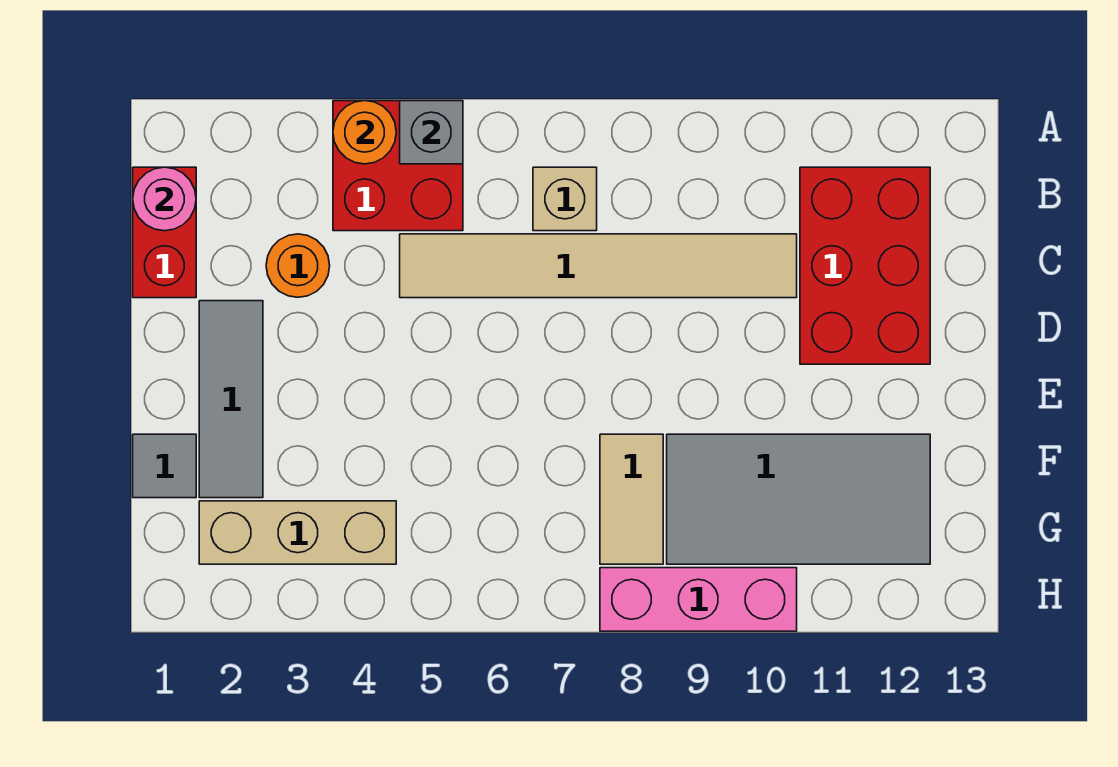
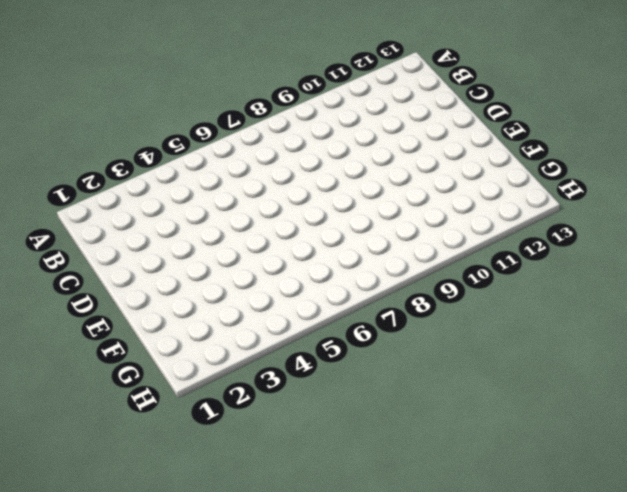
none -> red brick A4:B5 level 1
none -> red brick B1:C1 level 1
none -> tan brick B7 level 1

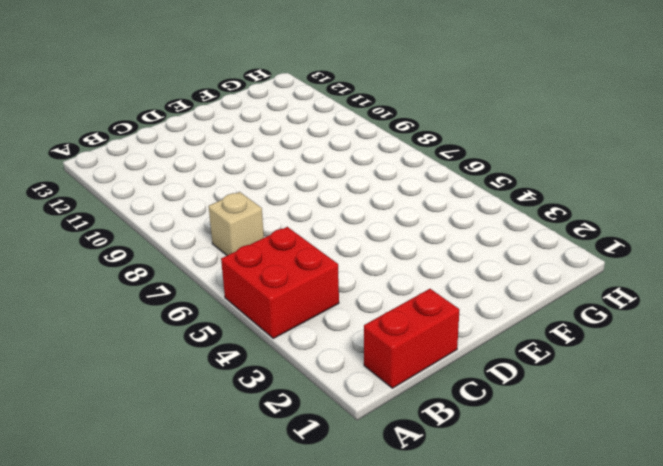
none -> red brick B11:D12 level 1
none -> orange round brick C3 level 1
none -> tan tile C5:C10 level 1

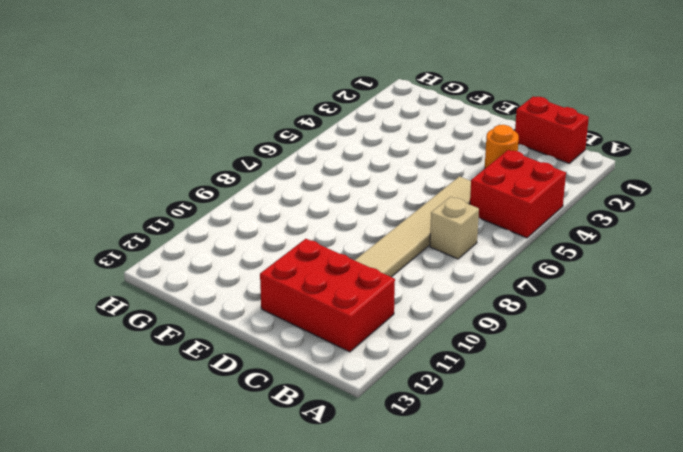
none -> grey tile D2:F2 level 1
none -> grey tile F1 level 1
none -> tan tile F8:G8 level 1

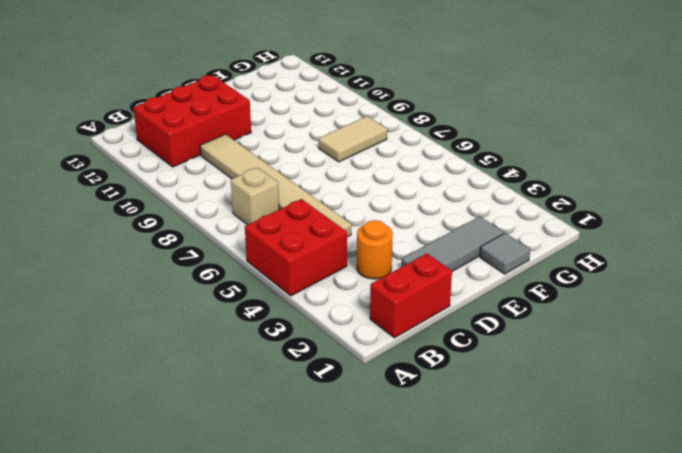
none -> grey tile F9:G12 level 1
none -> tan brick G2:G4 level 1
none -> pink brick H8:H10 level 1

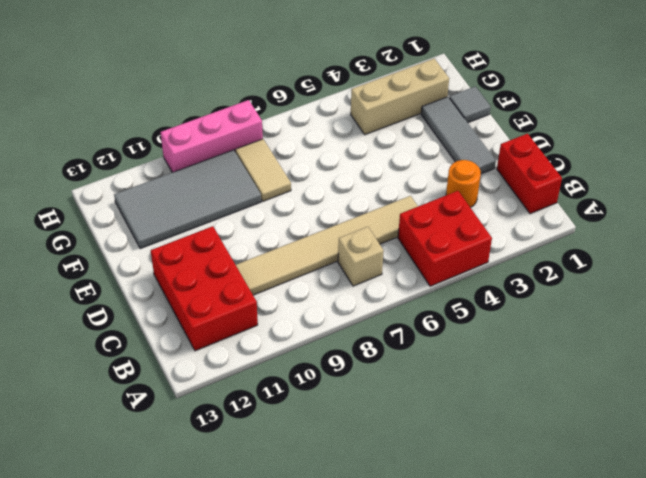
none -> orange round brick A4 level 2
none -> grey brick A5 level 2
none -> pink round brick B1 level 2

